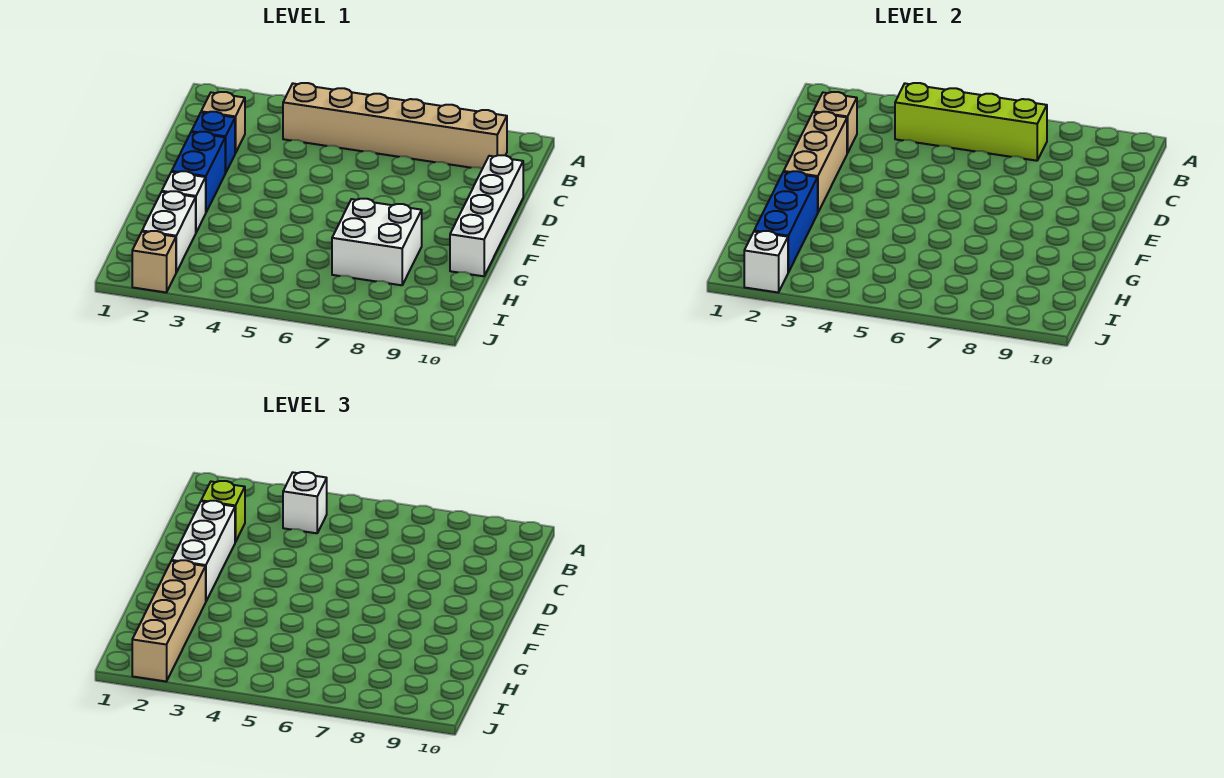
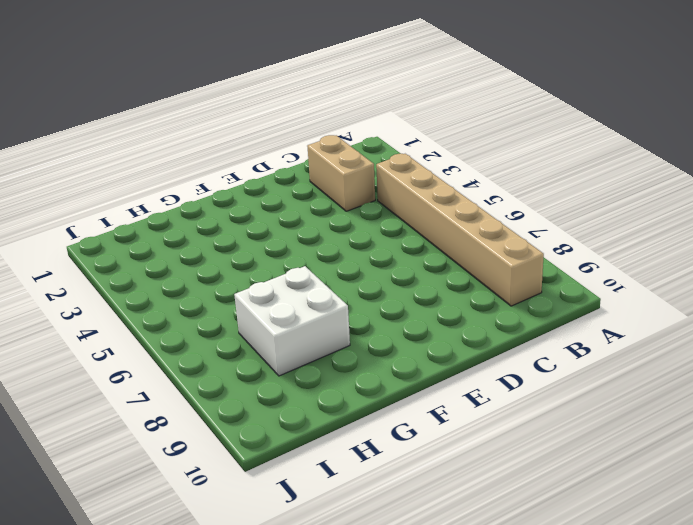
tan brick C2:C3 level 1 -> tan brick C2 level 1
none -> blue brick D2 level 1
none -> white brick D10:G10 level 1
none -> blue brick E2:F2 level 1

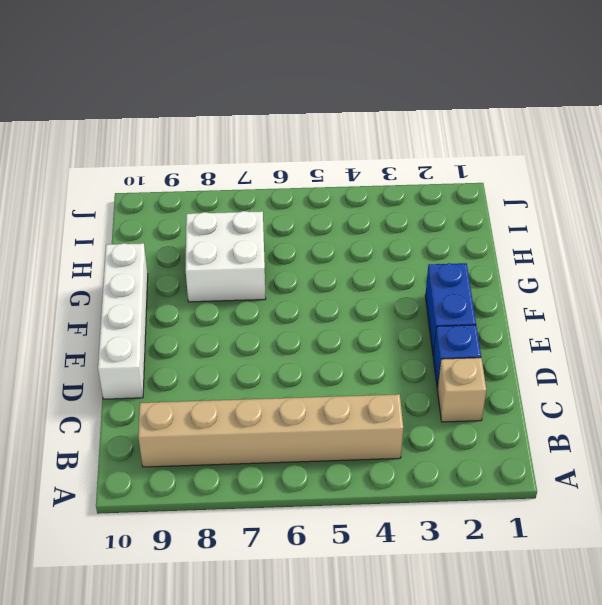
none -> white brick G2 level 1
none -> white brick H2:I2 level 1
none -> tan brick J2 level 1

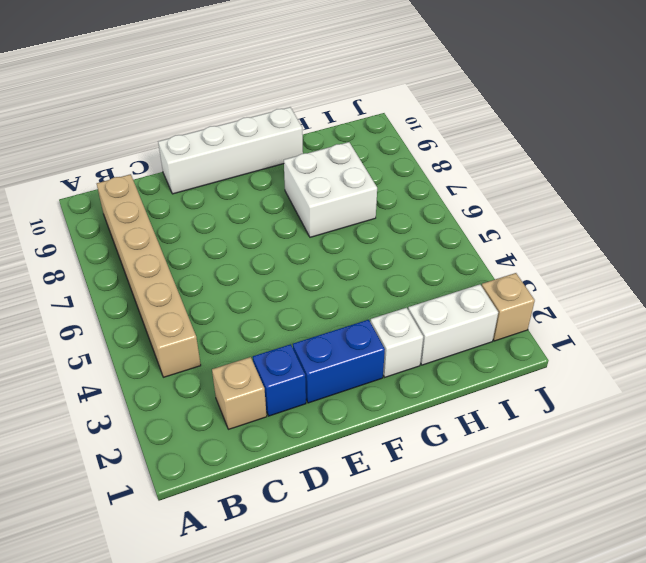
none -> lime brick B4:B7 level 2
none -> tan brick C2 level 2
none -> tan brick D2:F2 level 2

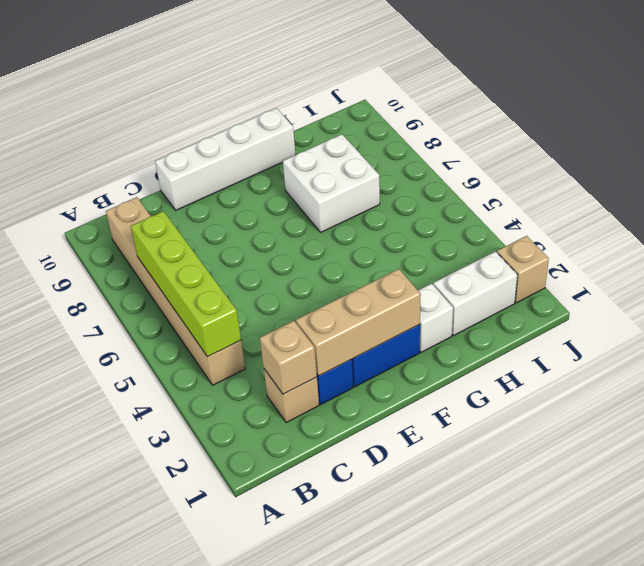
none -> blue brick G2:I2 level 2
none -> white brick J2 level 2
none -> white brick B4 level 3

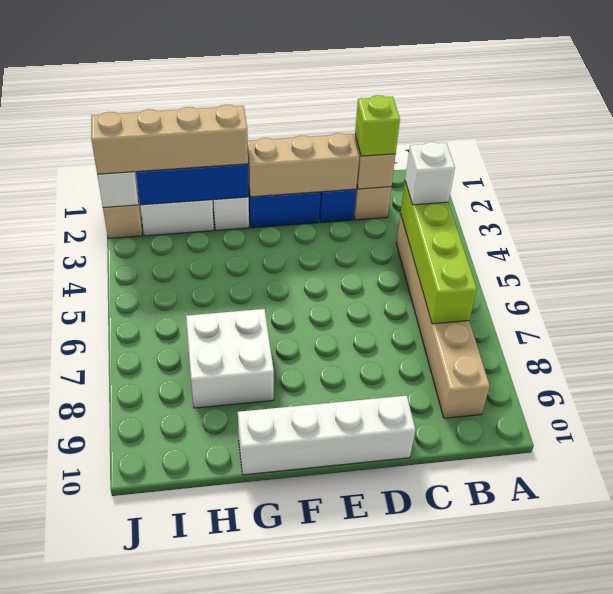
none -> white brick D2:F2 level 3

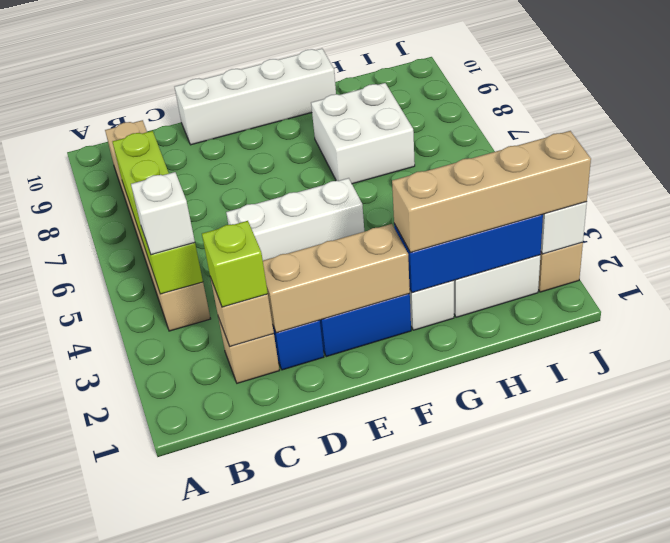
white brick D5:F5 level 1 -> white brick D2:F2 level 3

